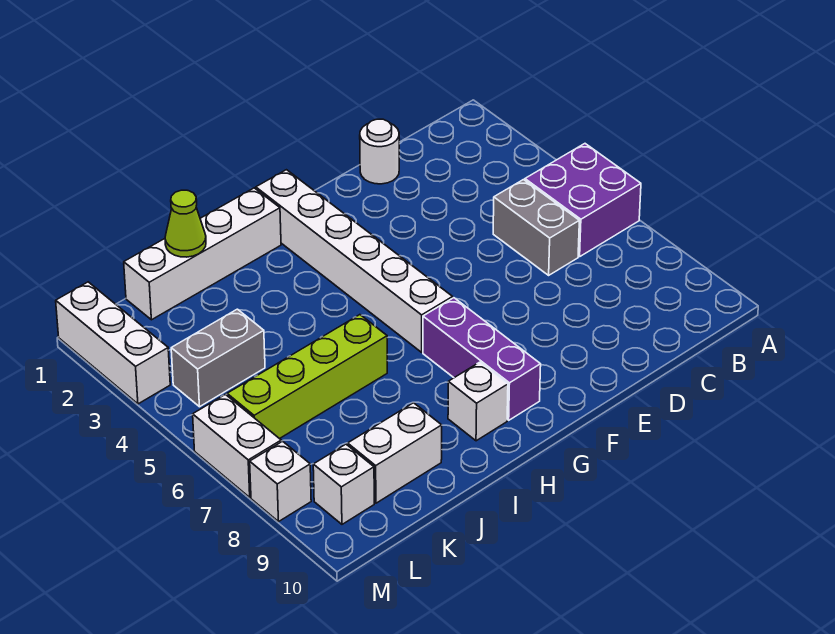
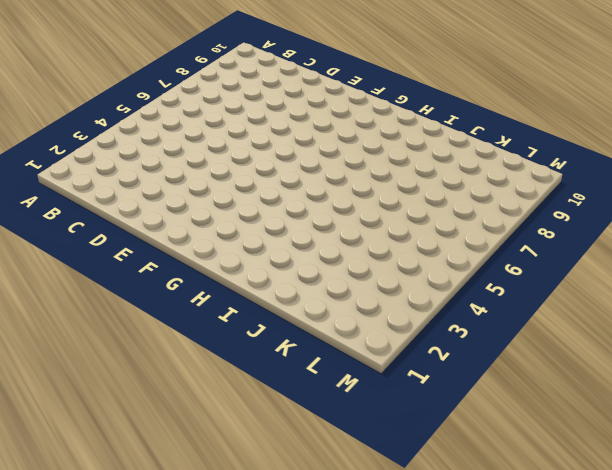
none -> purple brick A5:B6 level 1
none -> grey brick C5:C6 level 1
none -> white round brick D1 level 1

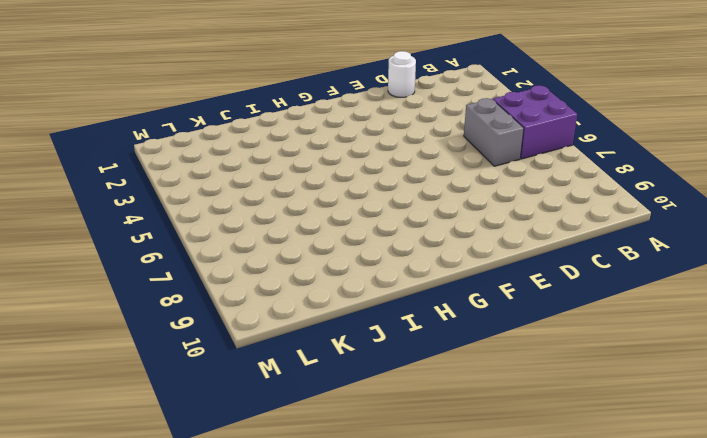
none -> white brick G1:G6 level 1
none -> purple brick G7:G9 level 1
none -> white brick H1:K1 level 1

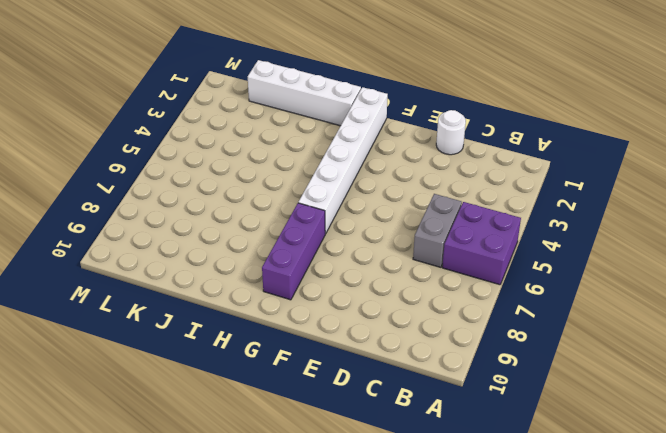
none -> white brick H9 level 1
none -> lime brick I6:L6 level 1
none -> white brick J9:K9 level 1

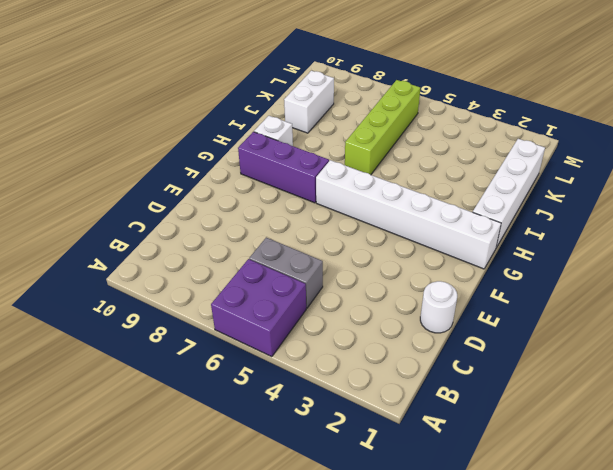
none -> grey brick K4:L4 level 1
none -> white brick L9 level 1
none -> white brick M1:M3 level 1

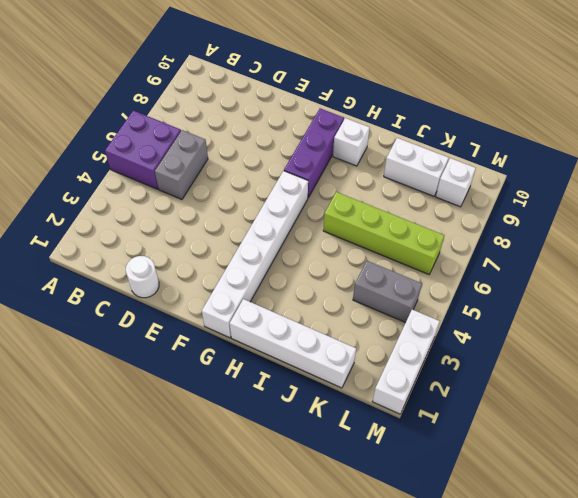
none -> white brick M6:M7 level 1
none -> white brick M8 level 1
none -> lime cone J1 level 2

